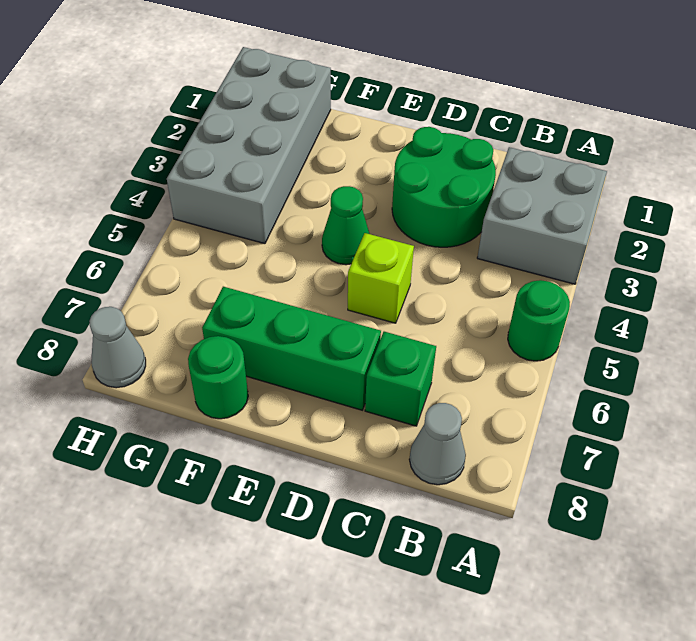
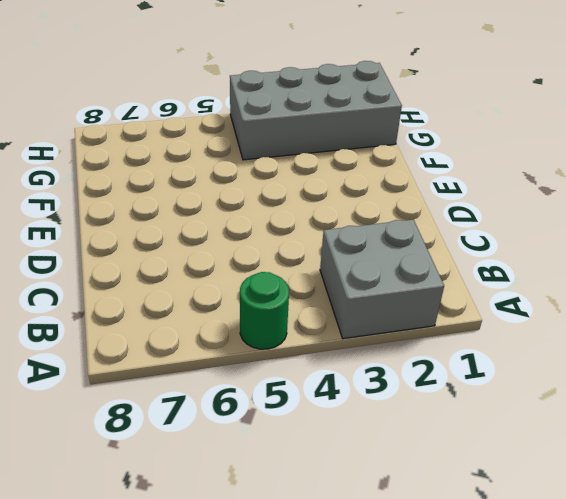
none -> grey cone B8 level 1
none -> green round brick C2:D3 level 1

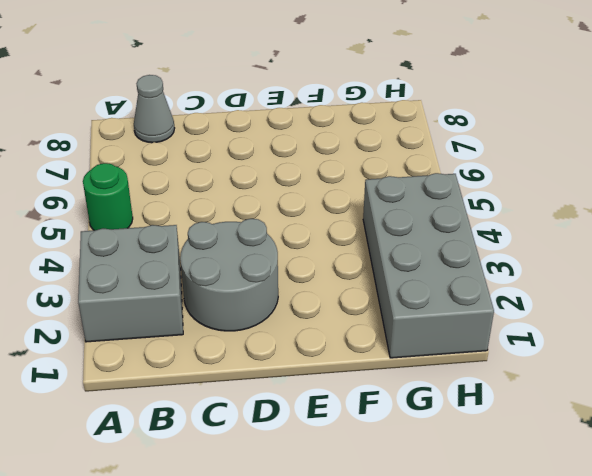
grey round brick C2:D3 level 1 -> green round brick C2:D3 level 1
none -> green brick C7 level 1
none -> lime brick D5 level 1

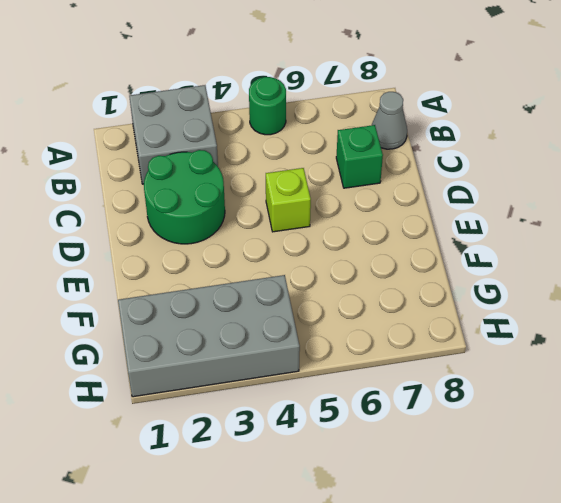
none -> green brick D7:F7 level 1
none -> green cone E4 level 1

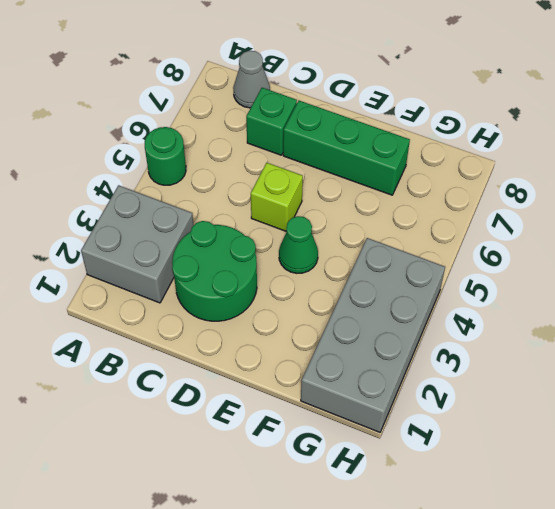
none -> green round brick F8 level 1
none -> grey cone H8 level 1

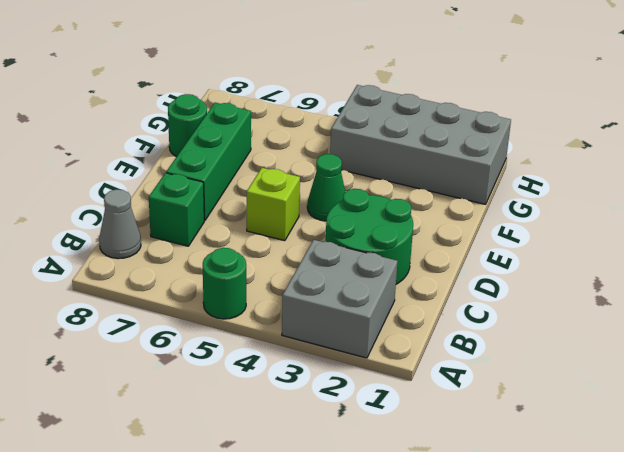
none -> grey cone H8 level 1

